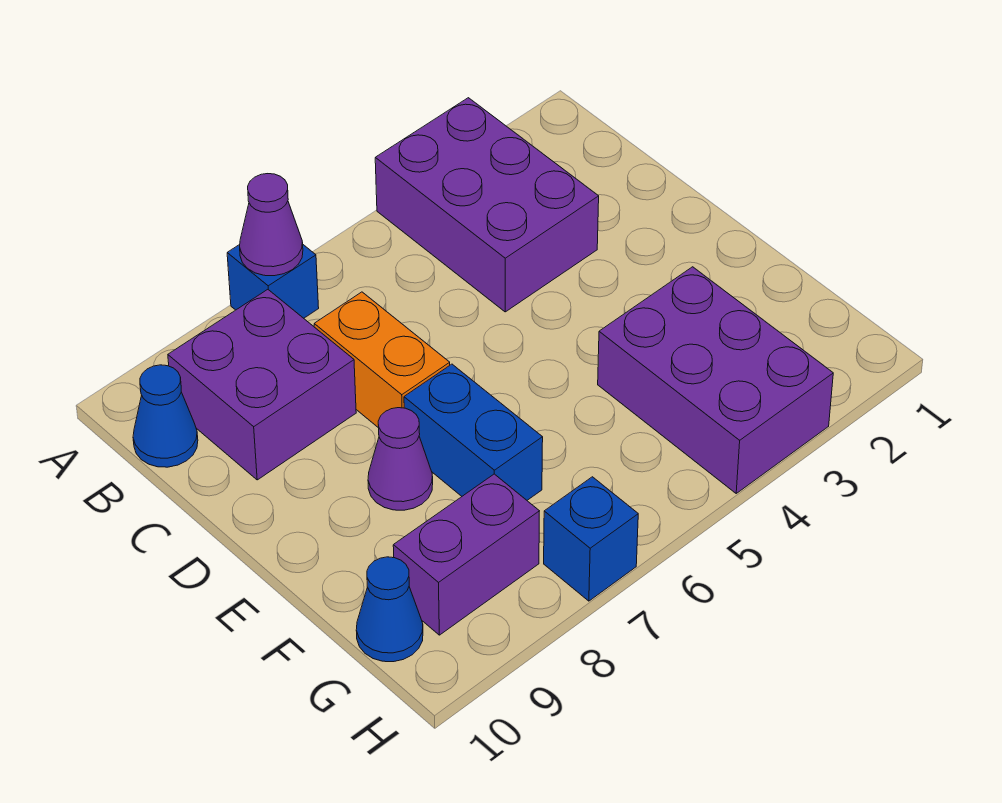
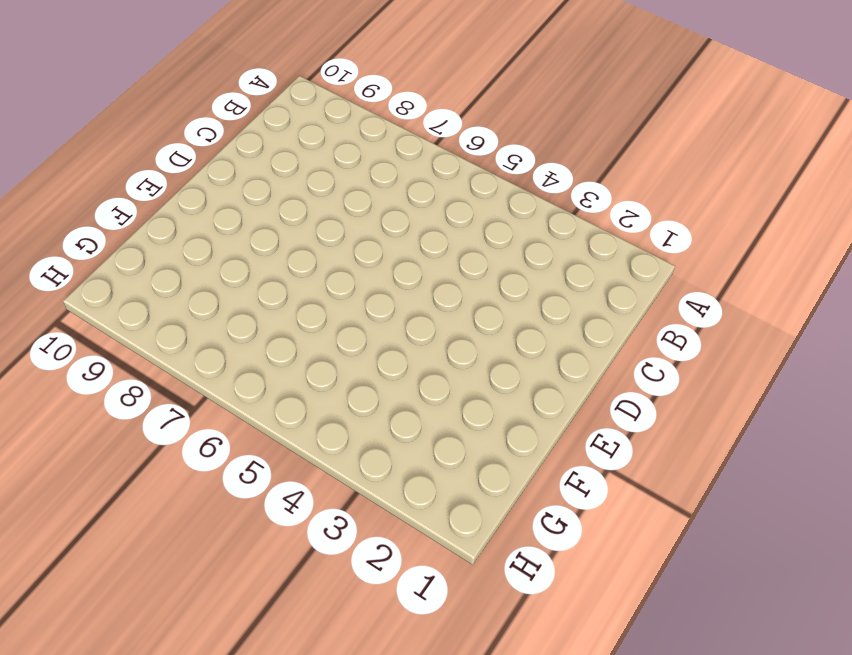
none -> purple brick A3:C4 level 1
none -> blue brick A7 level 1
none -> purple brick B8:C9 level 1

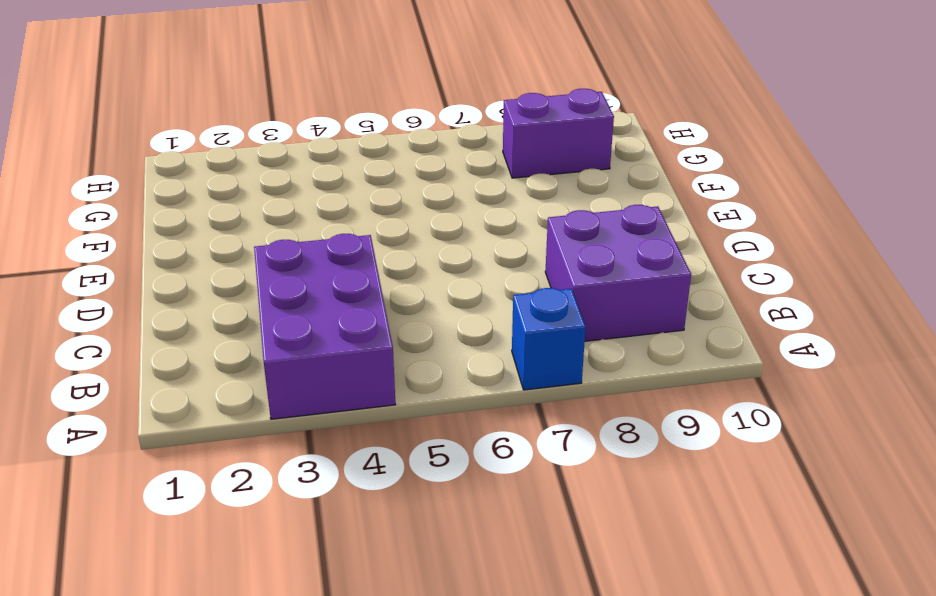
none -> blue cone B10 level 1
none -> orange brick C7:D7 level 1
none -> blue brick E7:F7 level 1

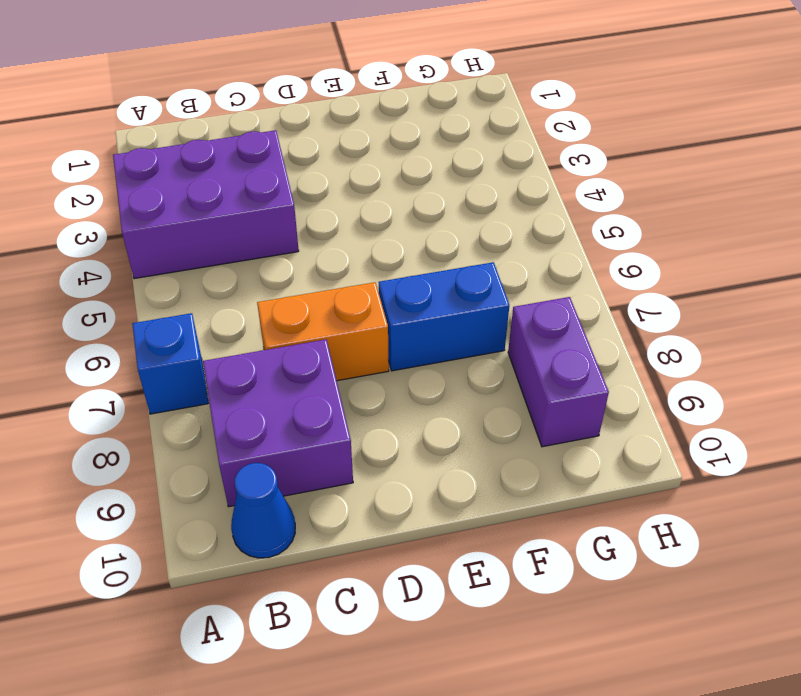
none -> purple cone E8 level 1
none -> purple brick F3:H4 level 1
none -> blue cone G10 level 1

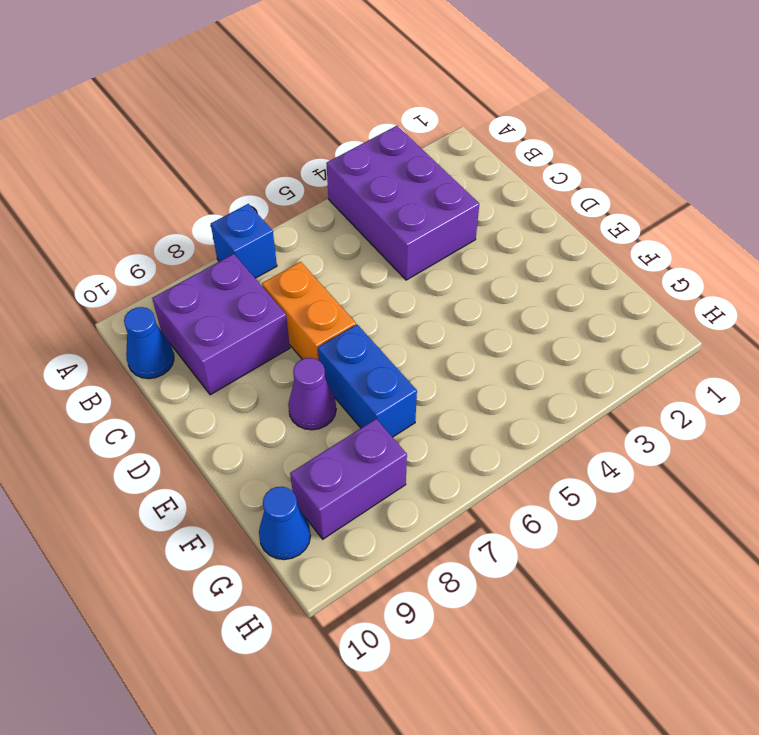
none -> purple brick F3:H4 level 1
none -> blue brick H7 level 1
none -> purple cone A7 level 2

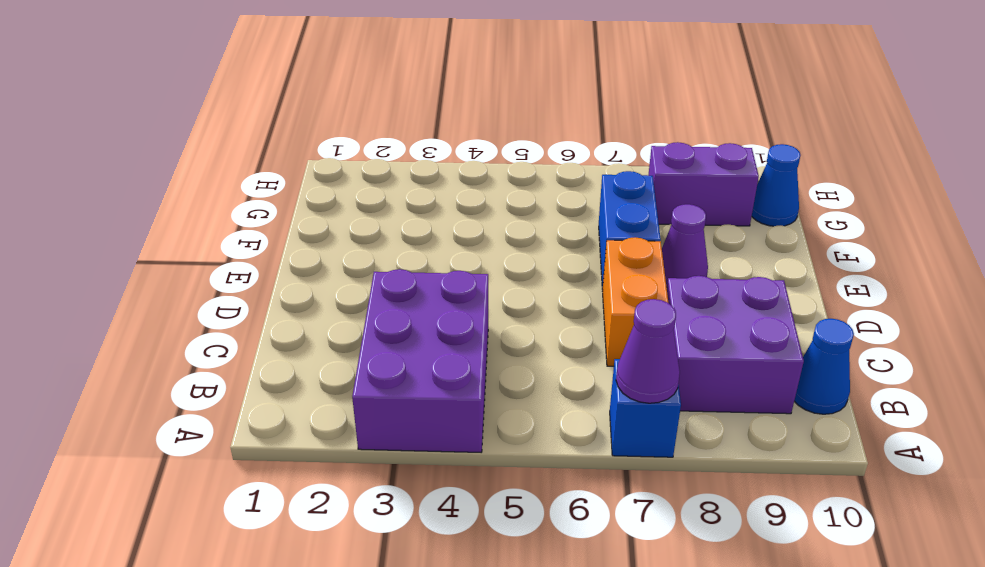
none -> purple brick F3:H4 level 1
none -> blue brick H7 level 1

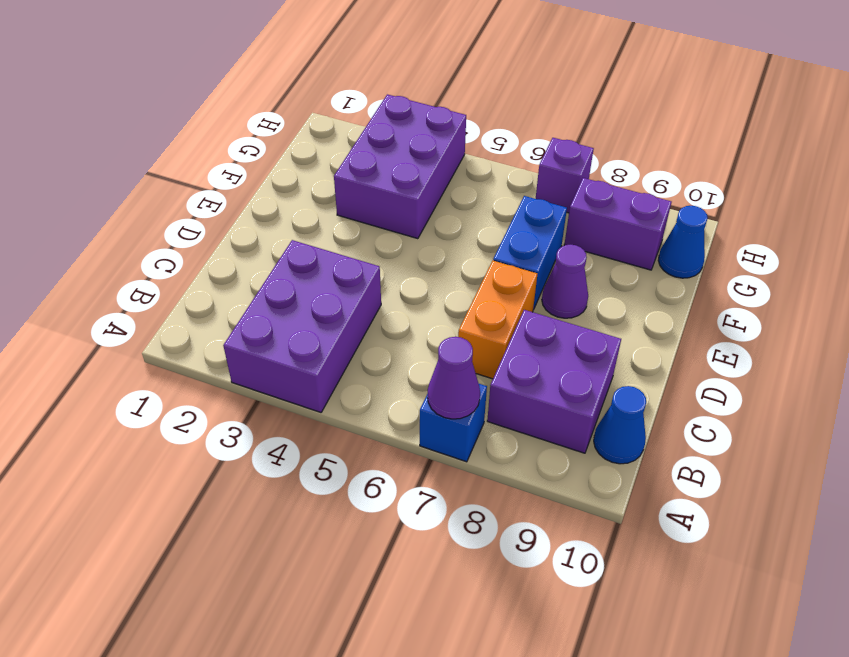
purple brick H7 level 1 -> blue brick H7 level 1

